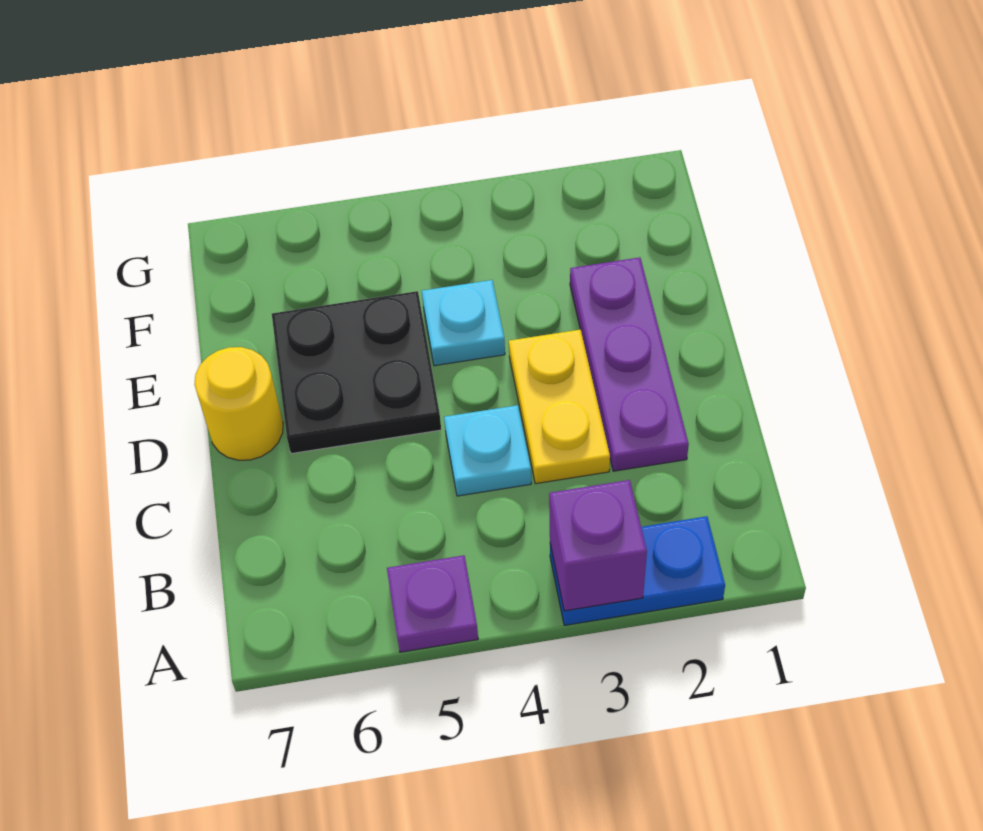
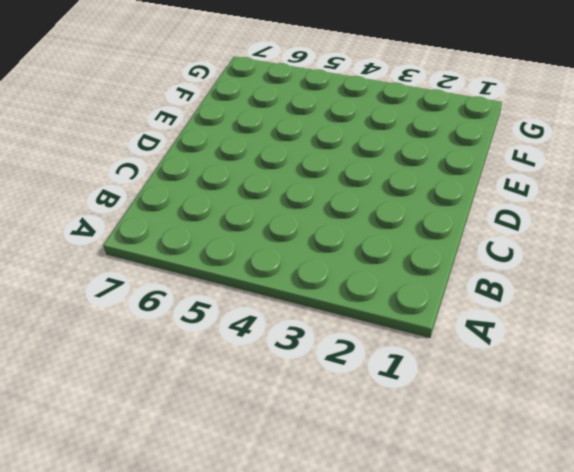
none -> blue plate A2:A3 level 1
none -> purple plate A5 level 1

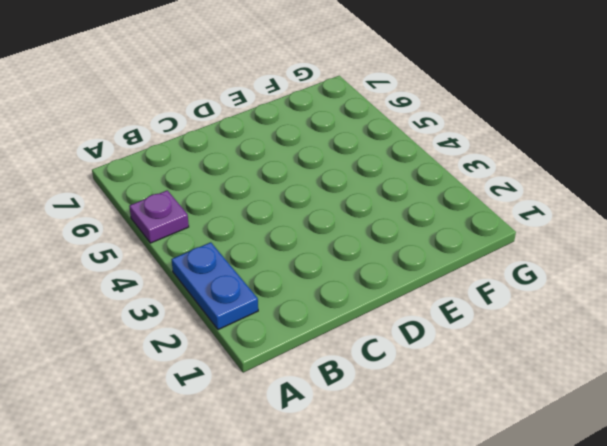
none -> purple plate C2:E2 level 1
none -> yellow plate C3:D3 level 1

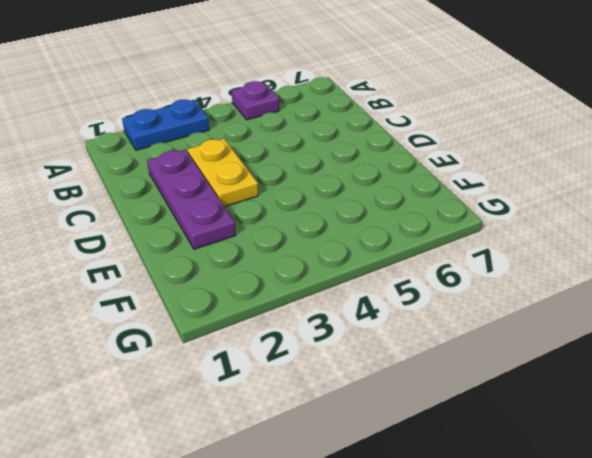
none -> cyan plate C4 level 1
none -> black plate D5:E6 level 1

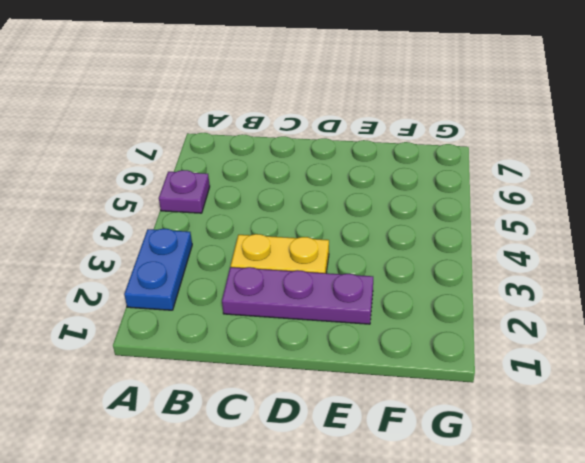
none -> cyan plate C4 level 1
none -> black plate D5:E6 level 1

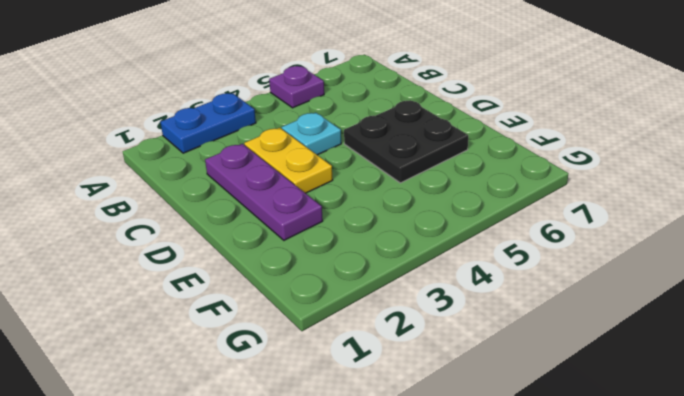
none -> yellow round brick D7 level 1
none -> cyan plate E4 level 1

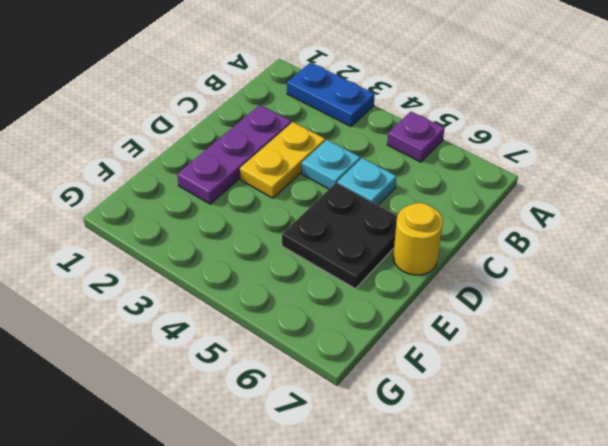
cyan plate C5 level 1 -> cyan plate E4 level 1
none -> purple brick A3 level 2

